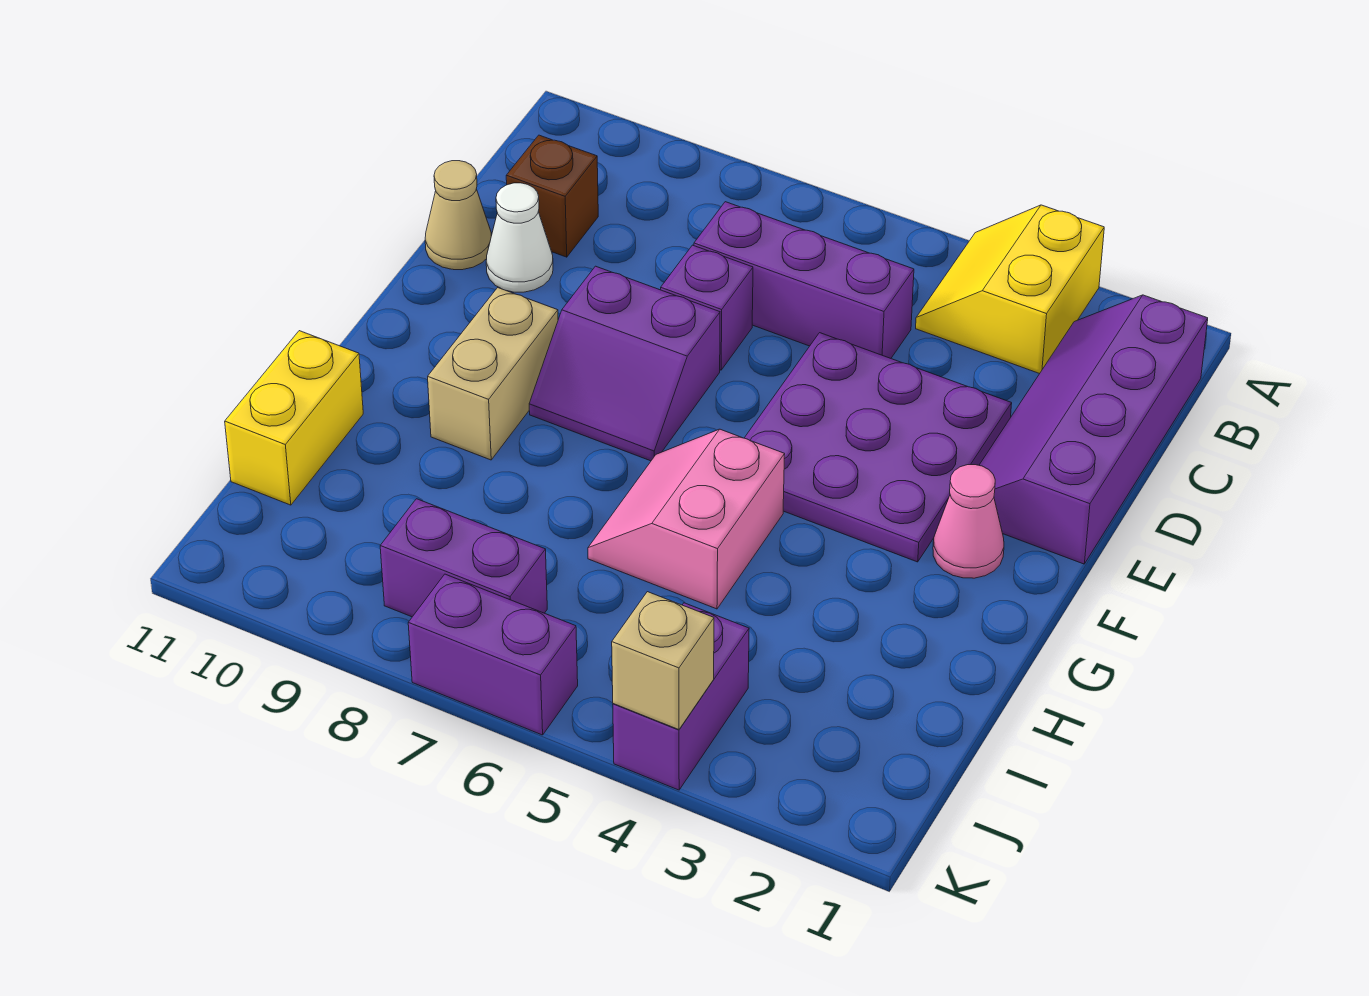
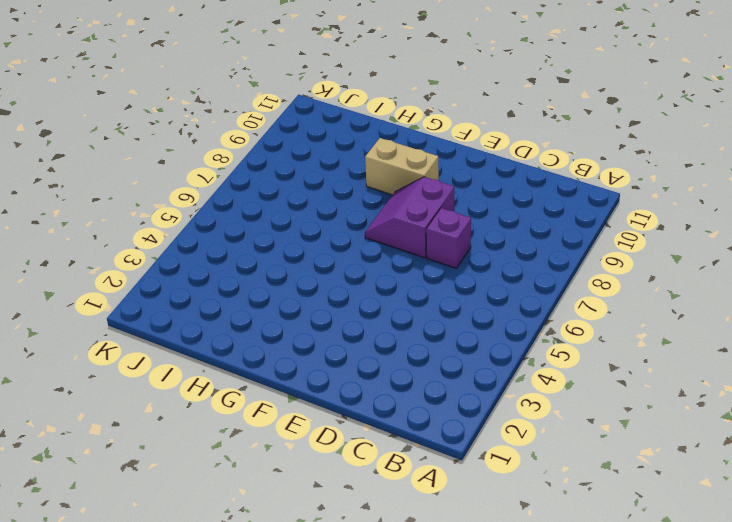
none -> yellow slope A3:B4 level 1 top 3
none -> purple slope B1:E2 level 1 top 1
none -> purple brick C5:C7 level 1

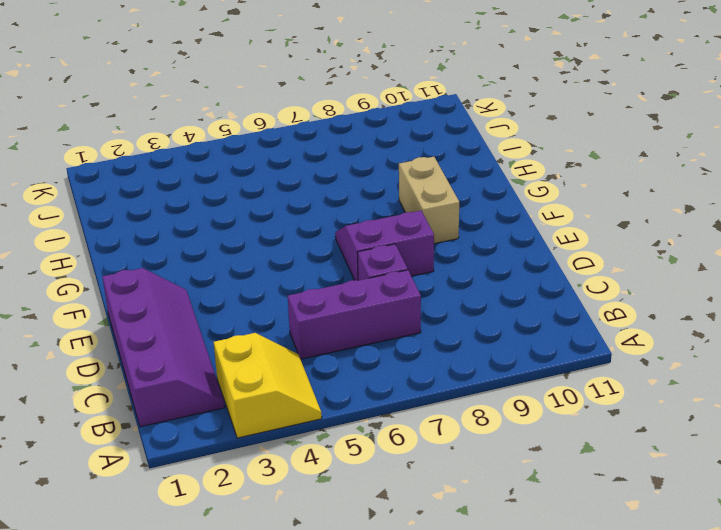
none -> brown brick C10 level 1
none -> purple plate D3:F5 level 1
none -> white cone D10 level 1

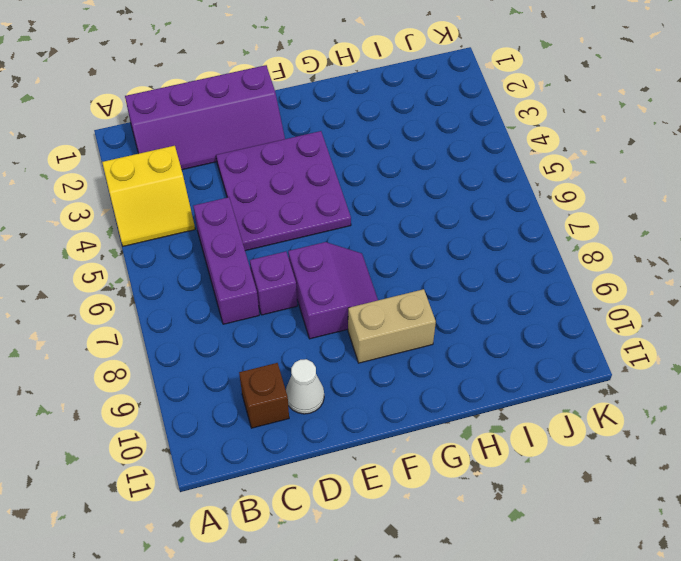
none -> tan cone D11 level 1
none -> pink cone F2 level 1
none -> pink slope G5:H6 level 1 top 5

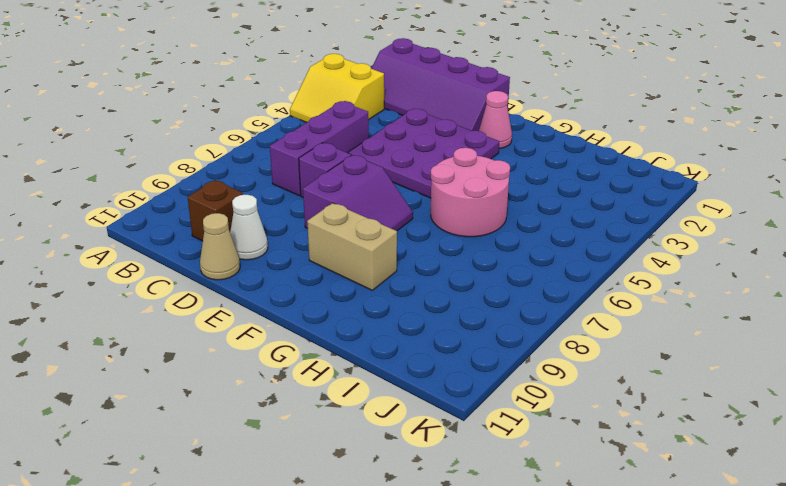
pink round brick G5:H6 level 1 -> pink slope G5:H6 level 1 top 5
none -> yellow brick H11:I11 level 1
none -> purple brick J4:K4 level 1
none -> purple brick J7:J8 level 1

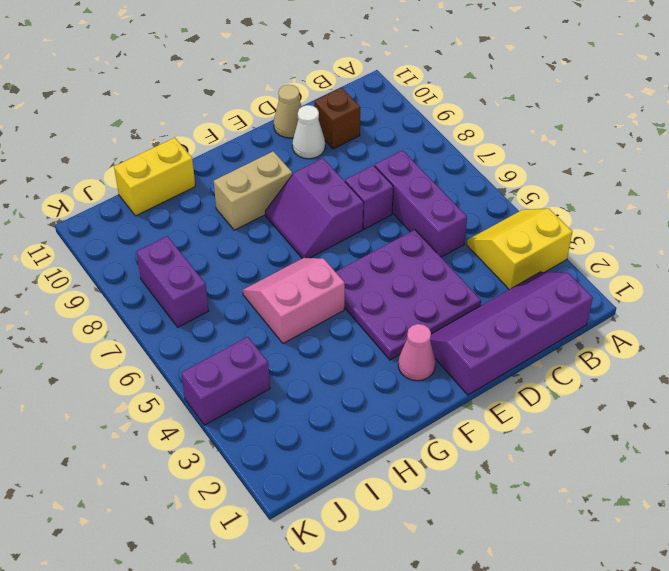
none -> purple brick K6:K7 level 1
none -> tan brick K4 level 2

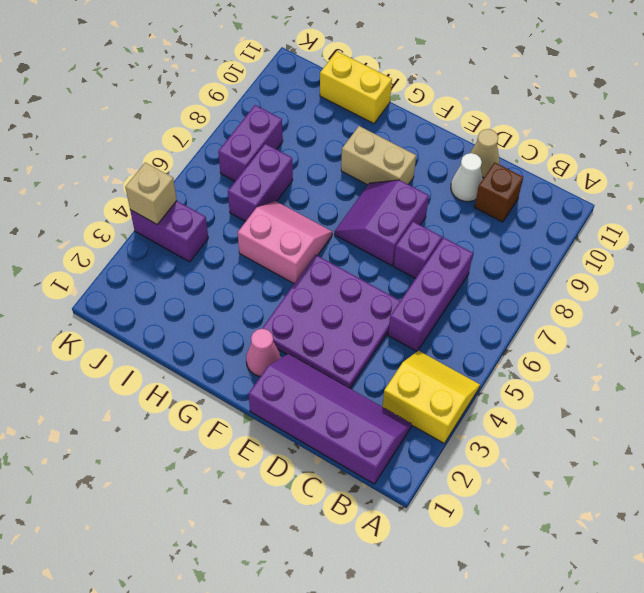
purple brick I6:I7 level 1 -> purple brick K6:K7 level 1

